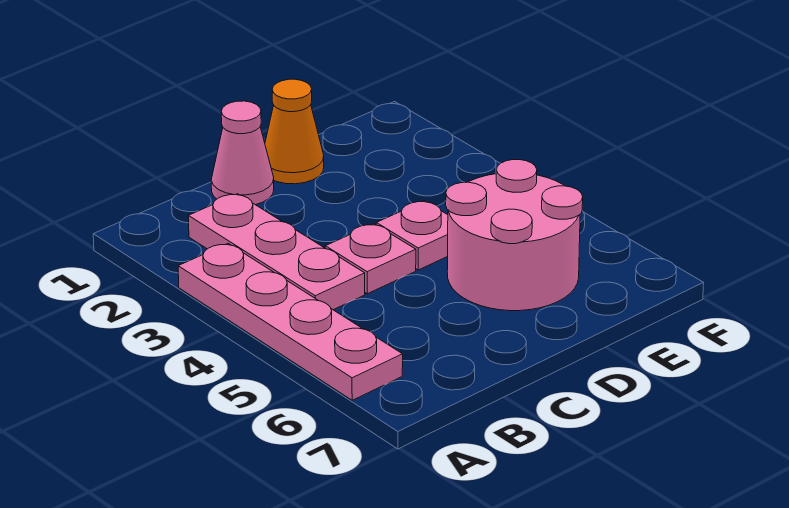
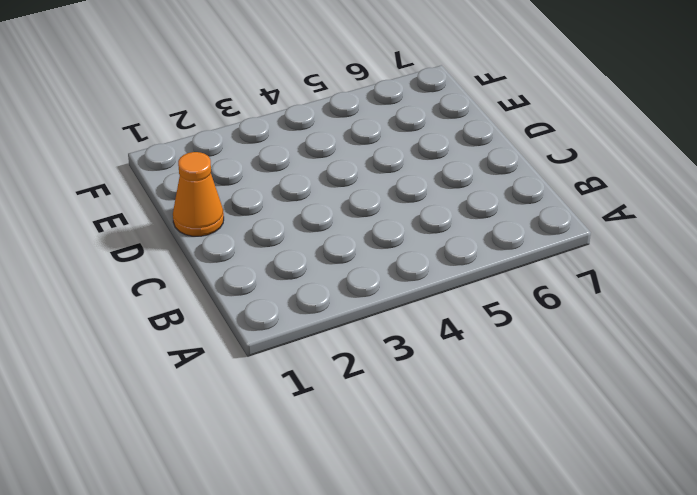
none -> pink plate A3:A6 level 1
none -> pink plate B2:B4 level 1

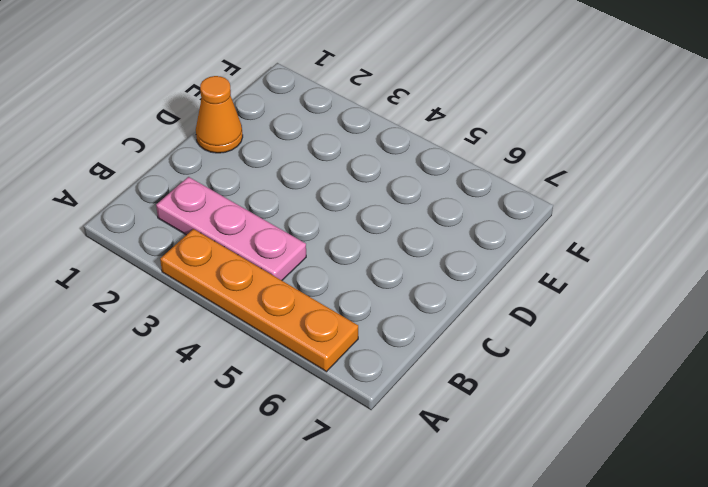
orange plate A3:A6 level 1 -> pink plate A3:A6 level 1
none -> pink cone C1 level 1
none -> pink plate C4 level 1

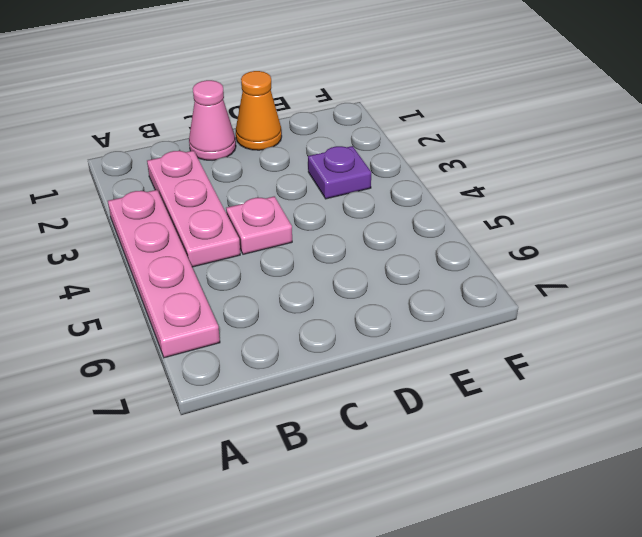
purple plate E3 level 1 -> none
none -> pink plate D4 level 1
none -> pink round brick D5:E6 level 1

